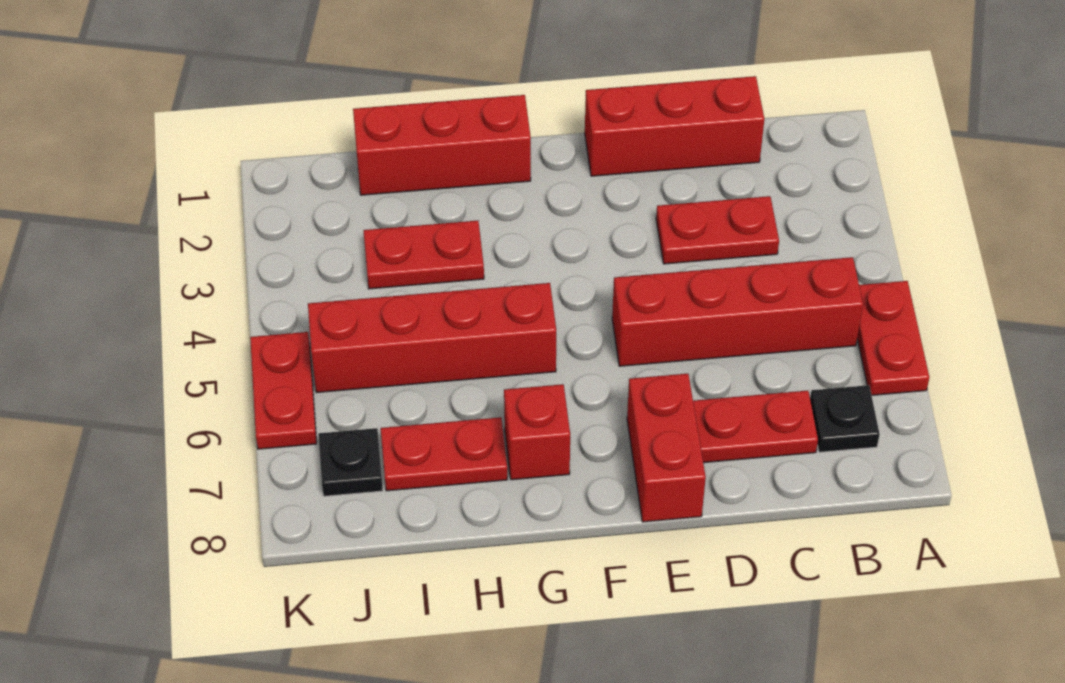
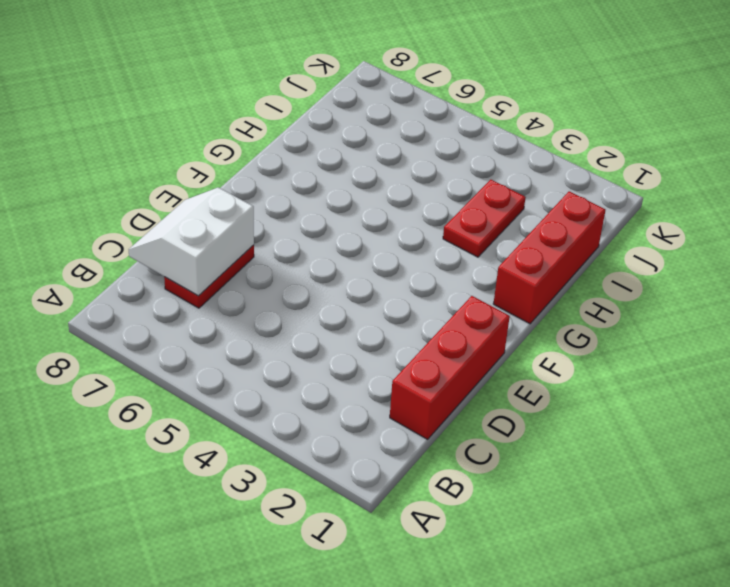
white slope C7:D8 level 2 top 7 -> none
none -> red plate A5:A6 level 1
none -> red brick B5:E5 level 1
none -> black plate B7 level 1

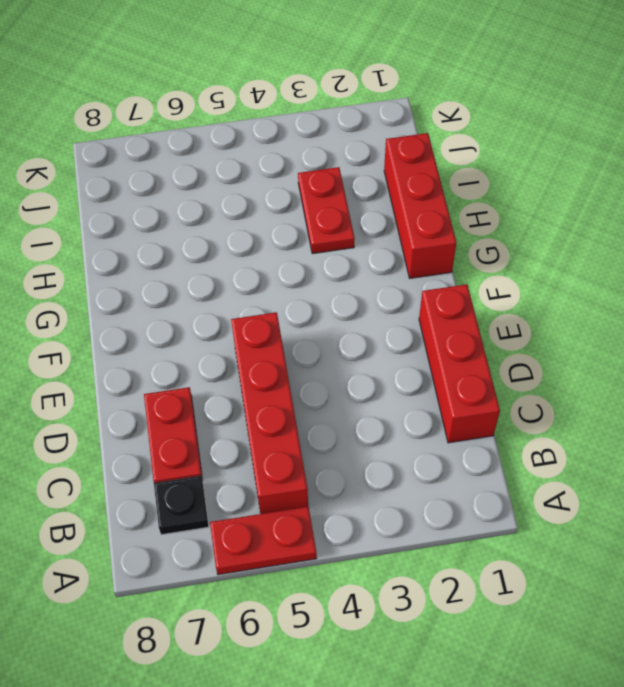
none -> red plate C3:D3 level 1
none -> red brick E7:E8 level 1
none -> red brick G5:J5 level 1

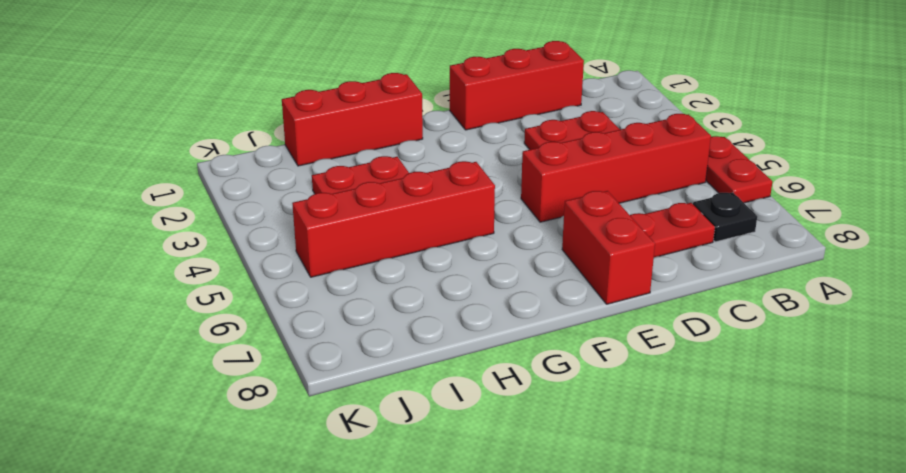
none -> red brick G7 level 1
none -> red plate H7:I7 level 1
none -> black plate J7 level 1

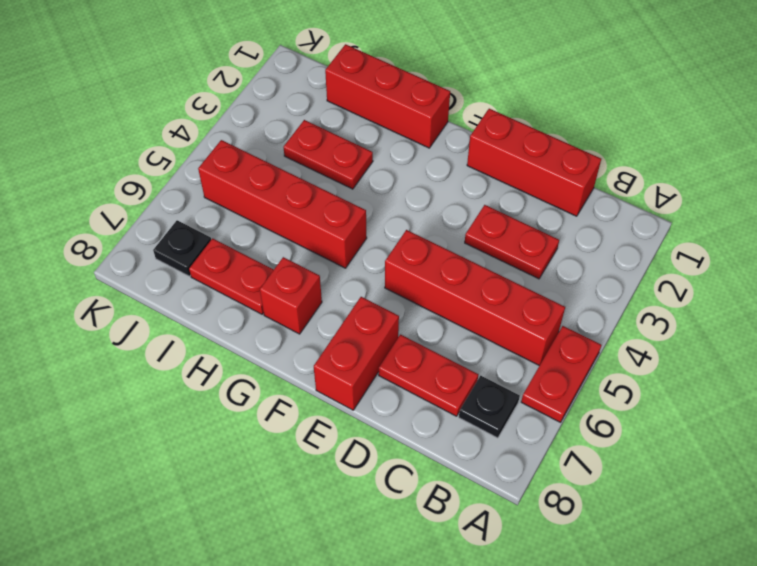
none -> red plate K5:K6 level 1

